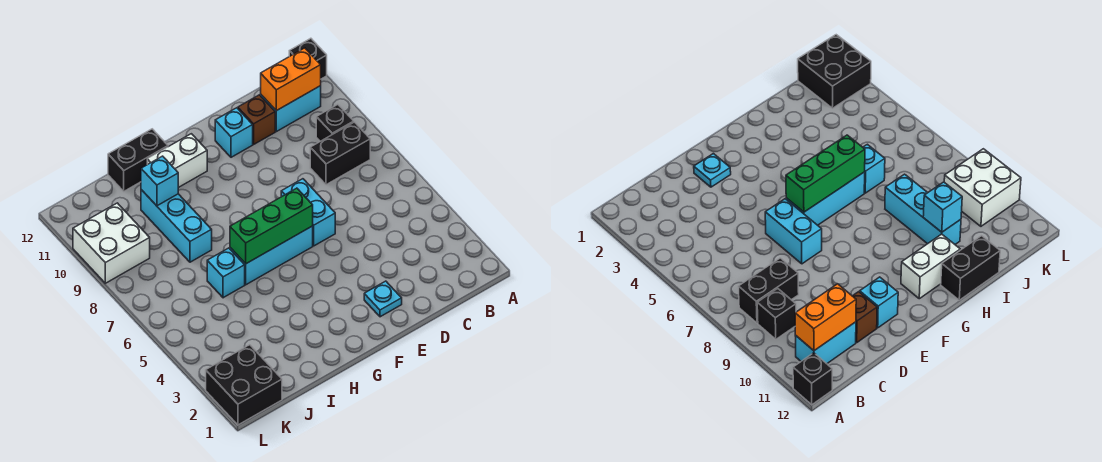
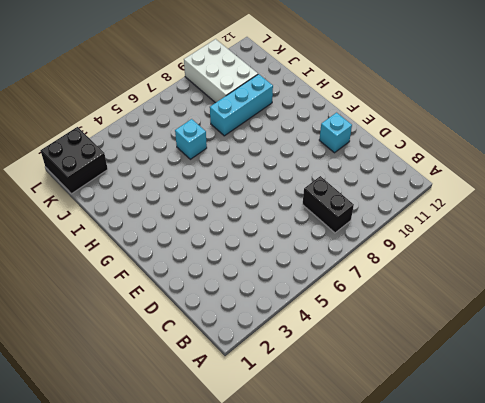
white brick J9:L10 level 1 -> white brick K9:L10 level 1
none -> black brick A12 level 1
none -> black brick B9 level 1
none -> cyan brick B11:C11 level 1

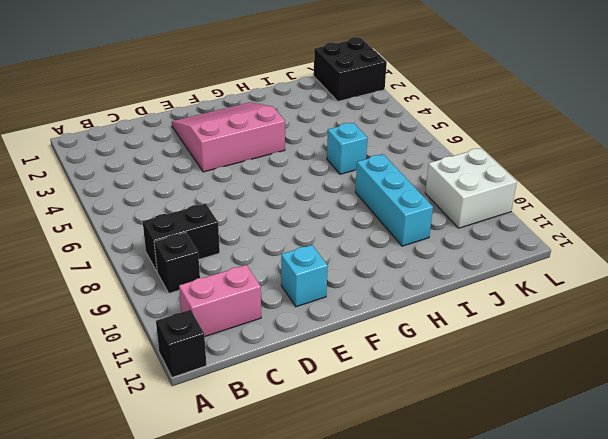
pink brick B11:C11 level 1 -> cyan brick B11:C11 level 1
pink slope E2:G4 level 1 top 4 -> cyan plate E2 level 1
none -> brown brick D11 level 1
none -> cyan brick E6:E7 level 1
none -> cyan brick F6:H6 level 1

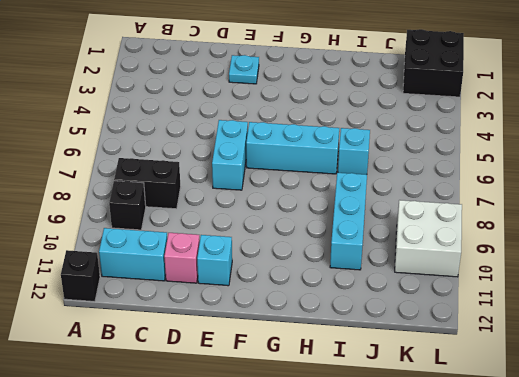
pink brick D11 level 1 -> brown brick D11 level 1
none -> white brick G11:H11 level 1
none -> black brick H12:I12 level 1
none -> orange brick B11:C11 level 2

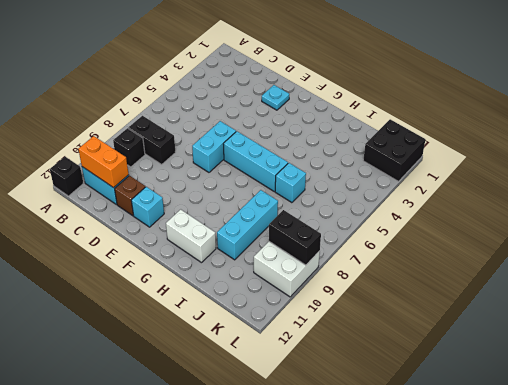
black brick K9:L9 level 2 -> black brick H12:I12 level 1
none -> green brick F6:H6 level 2
none -> cyan brick I10 level 2

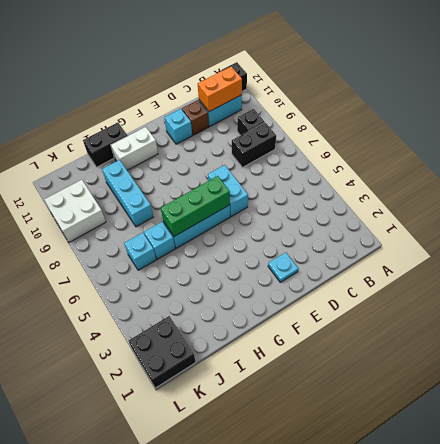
cyan brick J6 level 1 -> cyan brick I10 level 2

